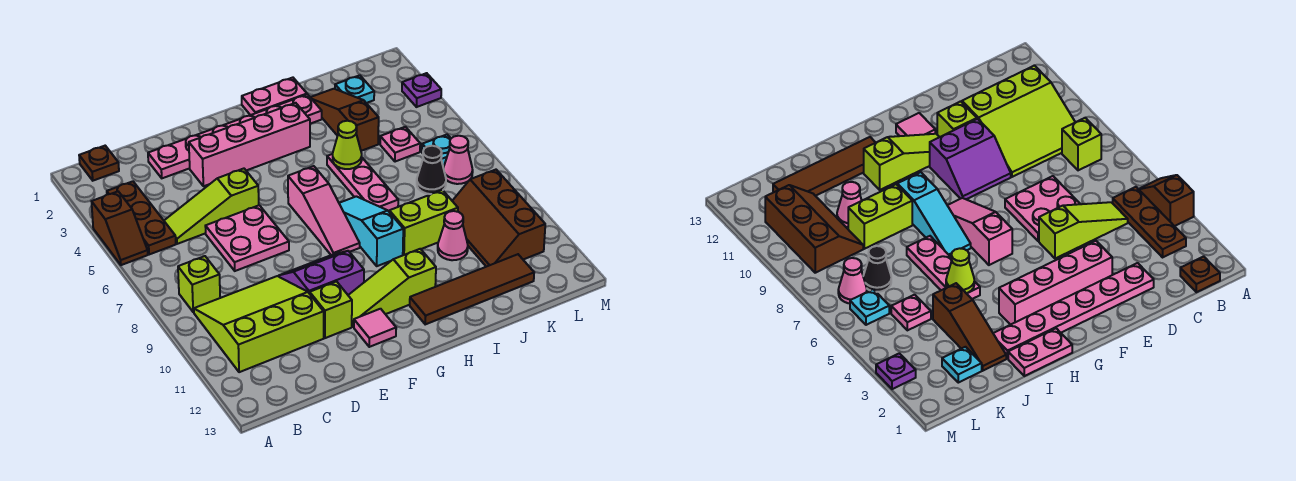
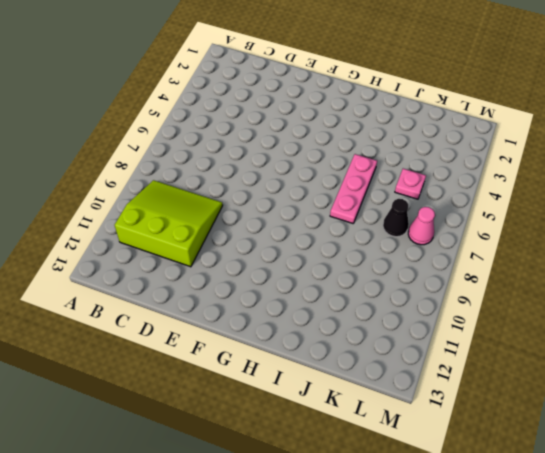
none -> brown slope A4:A5 level 1 top 4
none -> brown plate B1 level 1
none -> brown plate B3:B5 level 1

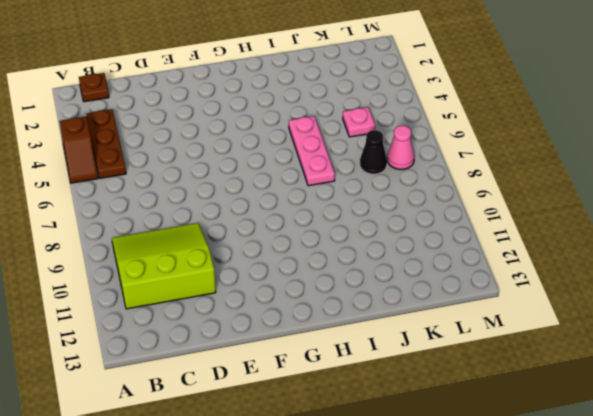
none -> lime brick B8 level 1
none -> lime slope C5:E5 level 1 top E
none -> pink plate D2:I2 level 1

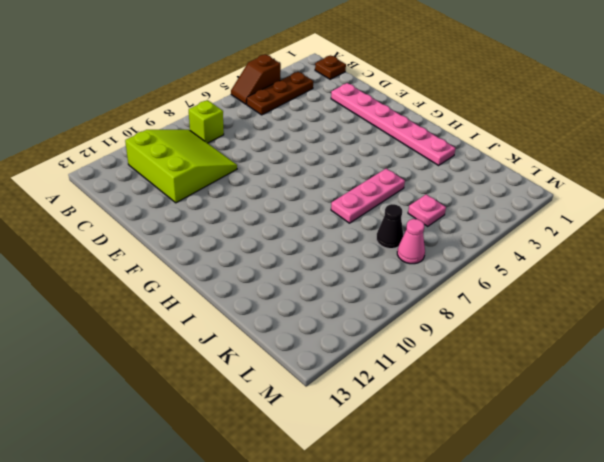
none -> lime slope C5:E5 level 1 top E
none -> pink plate D6:E7 level 1
none -> pink brick E3:H3 level 1

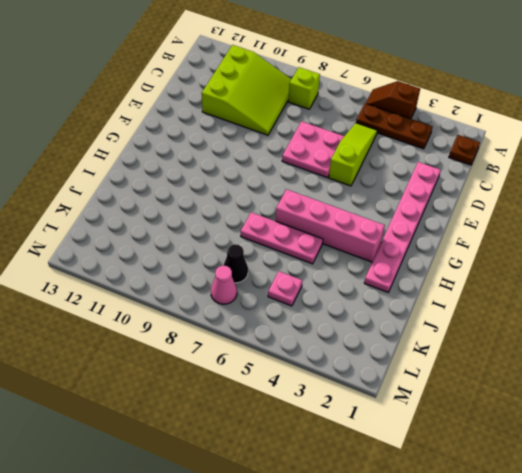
pink brick H3:H6 level 1 -> pink brick E3:H3 level 1
none -> purple slope E9:F10 level 1 top 10
none -> lime brick E11 level 1
none -> lime slope F11:H11 level 1 top H

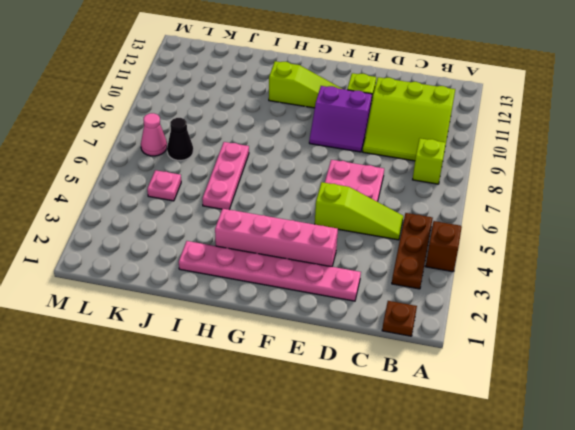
none -> pink tile F12 level 1
none -> pink slope G6:G8 level 1 top 6
none -> pink plate H1:I1 level 1

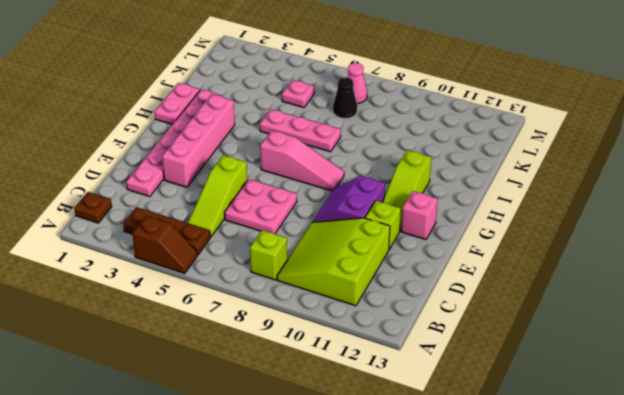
pink brick F12 level 1 -> pink tile F12 level 1
none -> cyan slope H7:H9 level 1 top 9
none -> brown tile H12:K12 level 1
none -> lime brick I9:J9 level 1

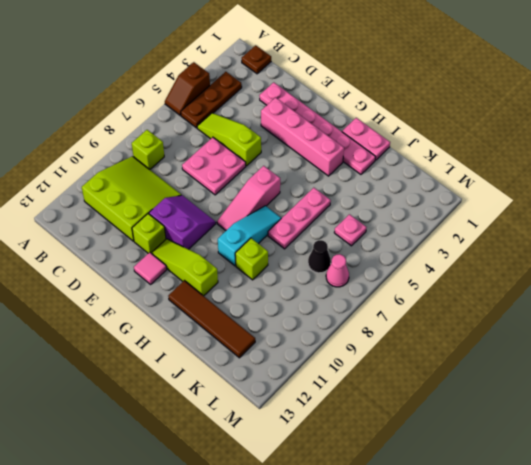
lime brick I9 level 1 -> lime brick I9:J9 level 1
none -> brown slope J2:J4 level 1 top 4
none -> pink cone J10 level 1
none -> cyan plate K2 level 1

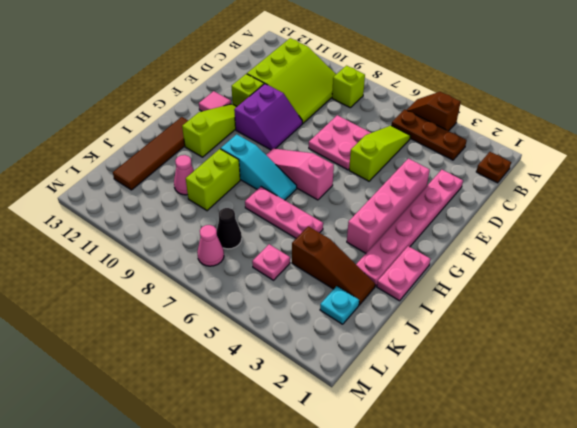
none -> brown slope K9:L11 level 1 top L
none -> cyan plate L6 level 1
none -> purple plate M3 level 1

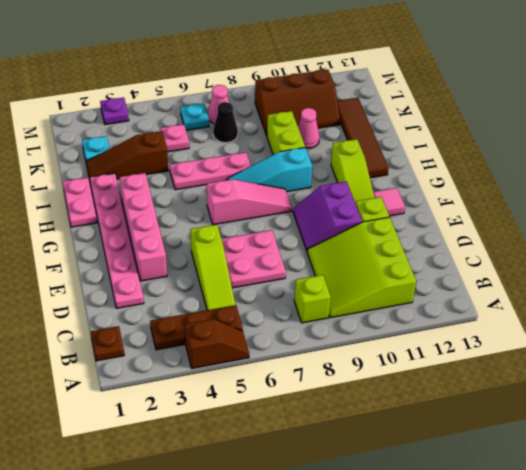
none -> lime cone I5 level 2

